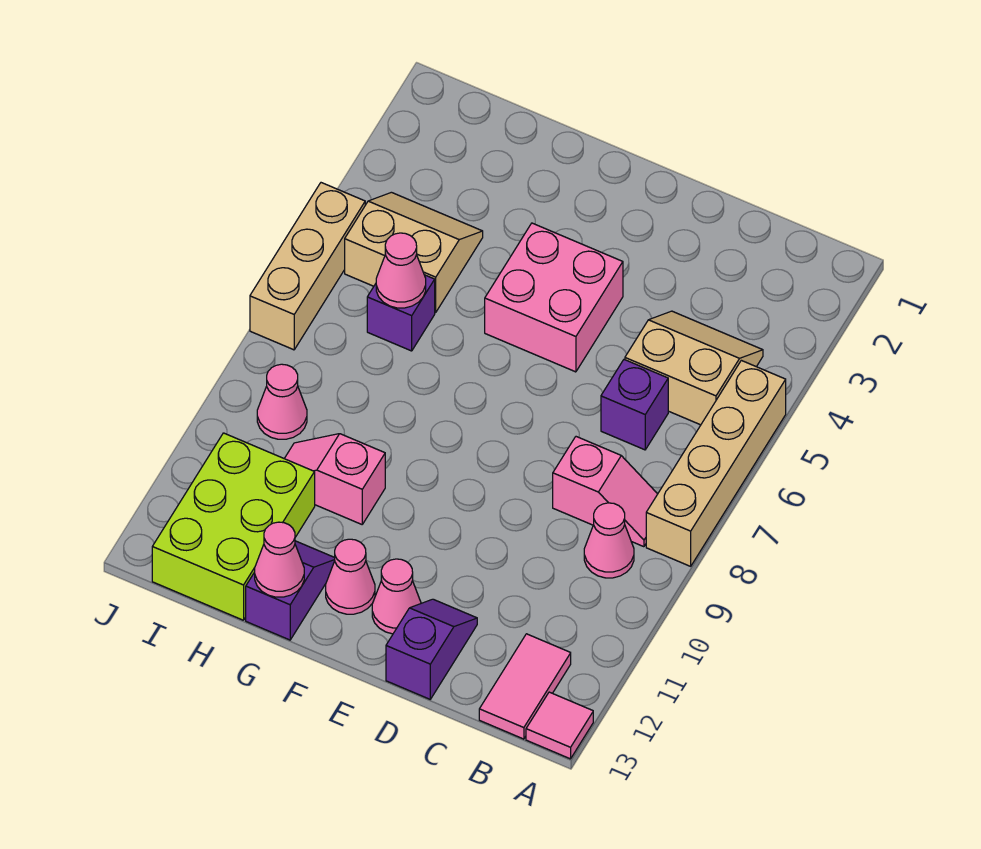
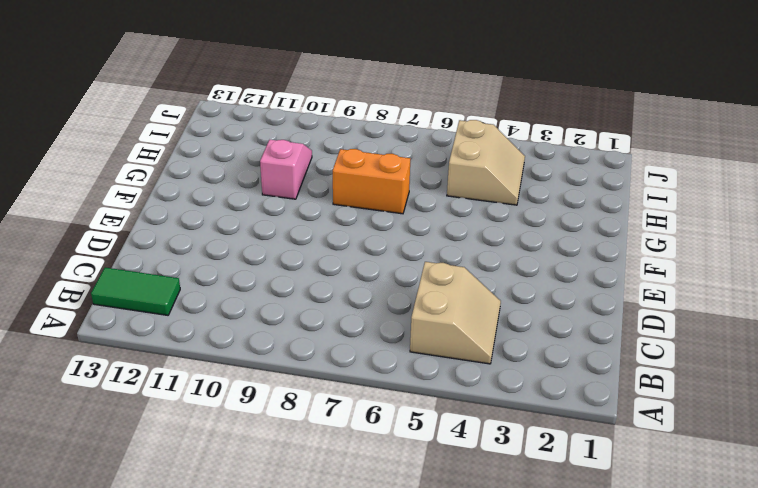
green tile B12:B13 level 1 -> pink tile B12:B13 level 1
orange brick G7:G8 level 1 -> none
none -> tan brick A5:A8 level 1
none -> pink tile A13 level 1
none -> pink slope B8:C8 level 1 top C

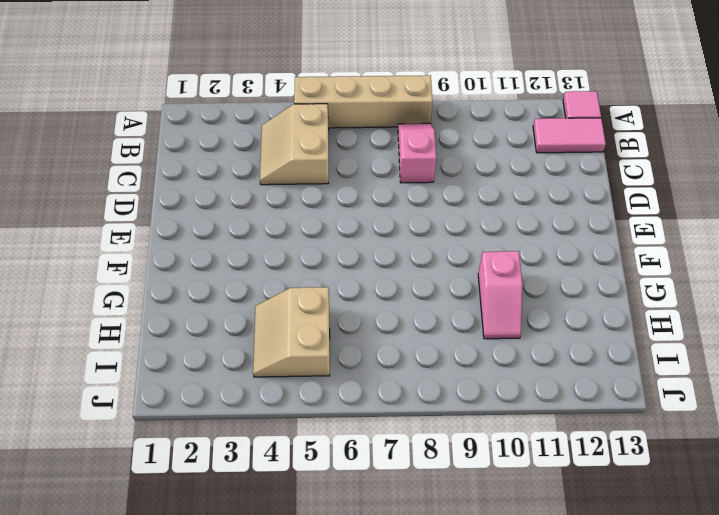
none -> pink cone B9 level 1
none -> purple brick C6 level 1
none -> purple slope D12:D13 level 1 top 13

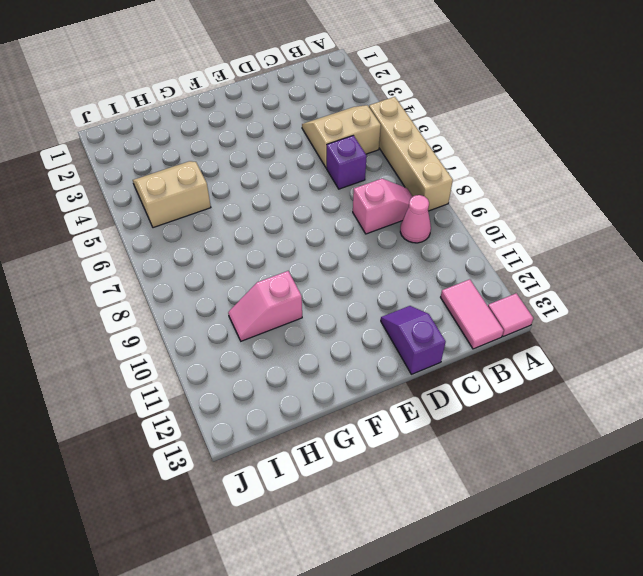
none -> pink brick E4:F5 level 1
none -> pink cone E12 level 1
none -> pink cone F12 level 1

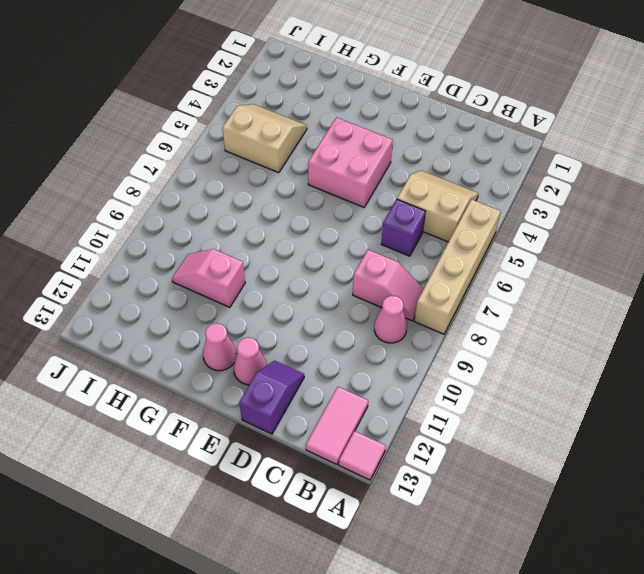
none -> purple slope G12:G13 level 1 top 13
none -> purple brick H6 level 1
none -> lime brick H11:I13 level 1

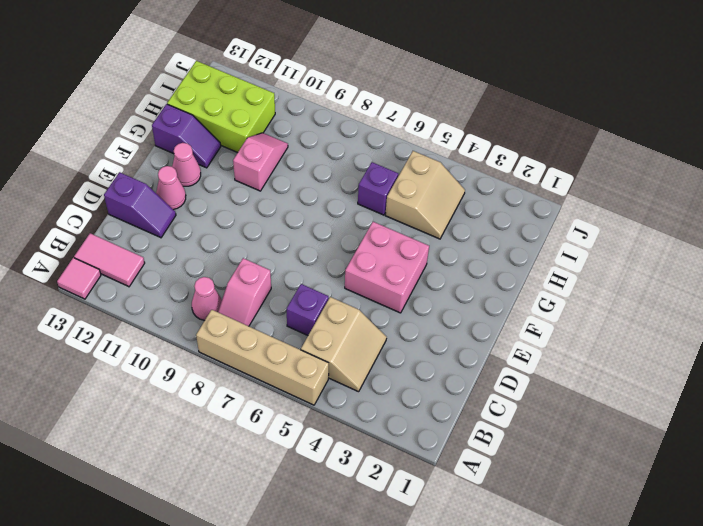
none -> pink cone I9 level 1
none -> tan brick J5:J7 level 1
none -> pink cone G13 level 2

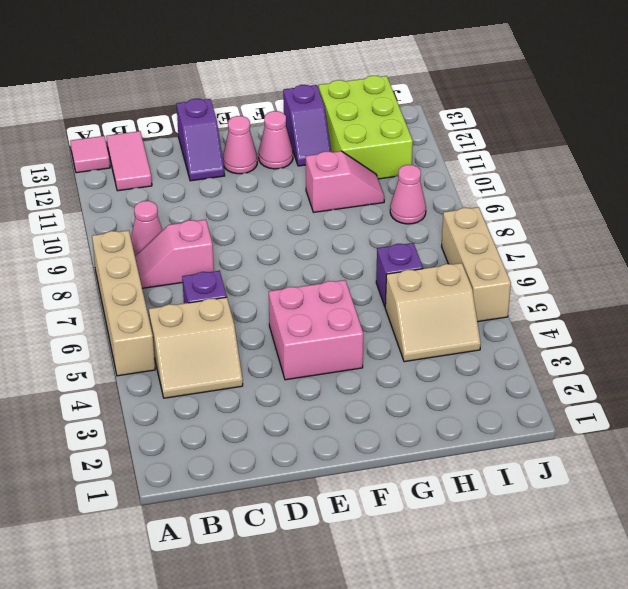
none -> pink cone G13 level 2
none -> pink cone H6 level 2

